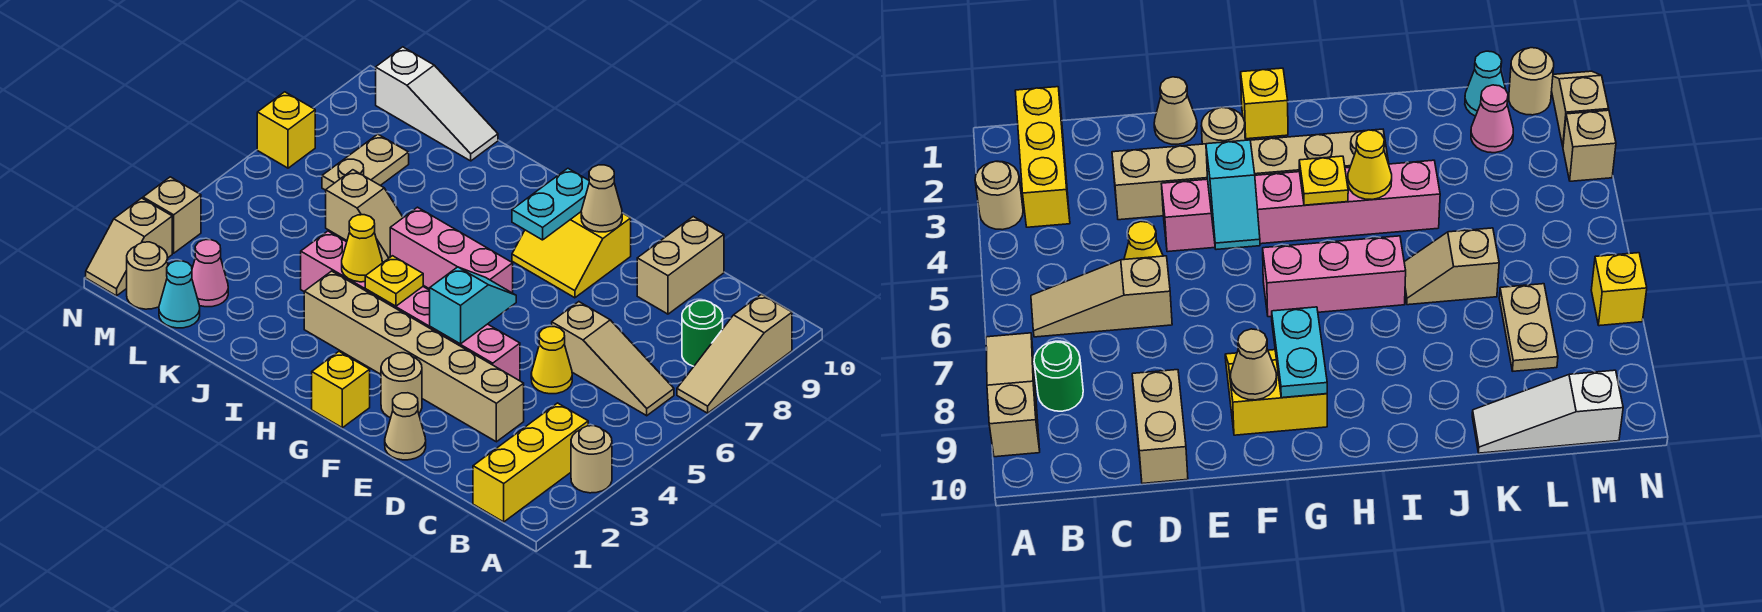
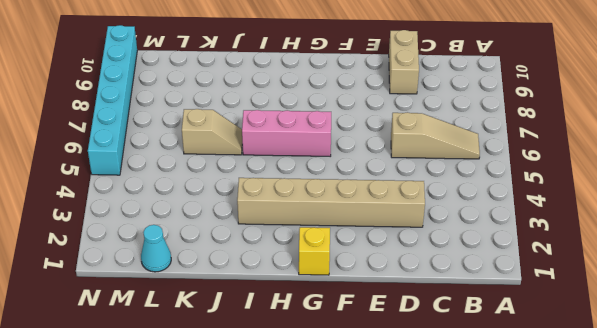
cyan brick N5:N10 level 1 -> yellow brick N7 level 1
none -> tan round brick A3 level 1
none -> tan slope A7:A9 level 1 top 9
none -> yellow brick B1:B3 level 1

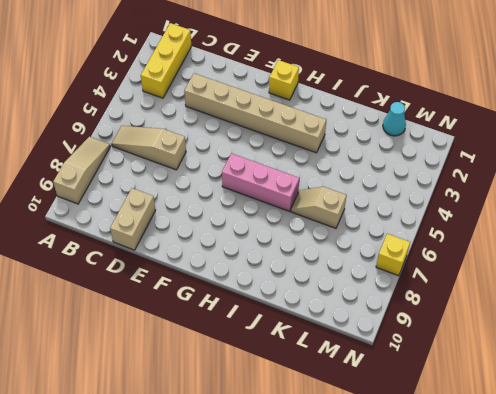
none -> tan round brick A3 level 1
none -> green round brick B8 level 1
none -> yellow cone D5 level 1

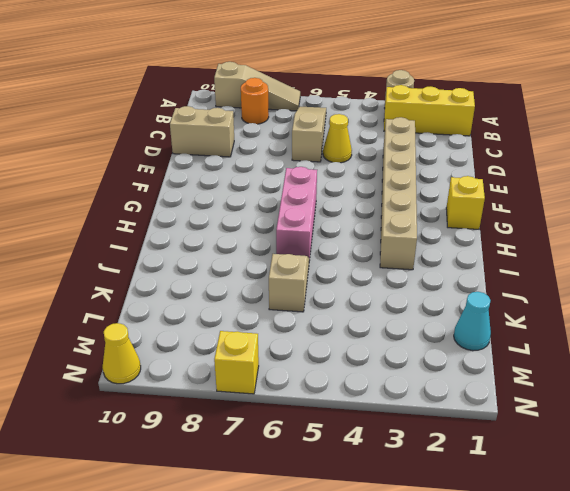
orange round brick B8 level 1 -> green round brick B8 level 1
yellow cone N10 level 1 -> yellow cone I4 level 2
none -> tan cone E1 level 1
none -> pink brick E4:J4 level 1
none -> tan round brick F2 level 1

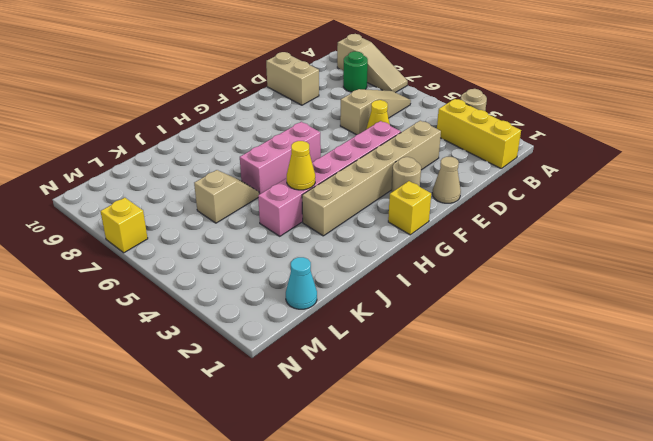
none -> yellow slope F8:G9 level 1 top 9
none -> white slope K10:M10 level 1 top M
none -> pink cone L2 level 1

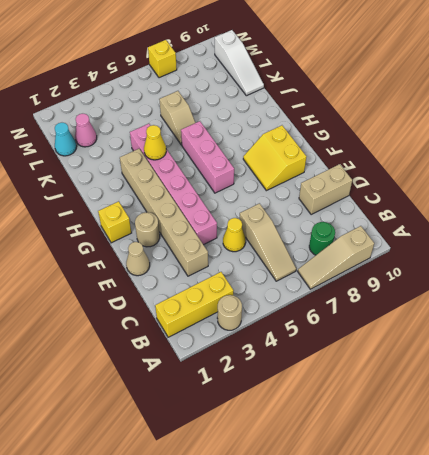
none -> tan plate L7:L8 level 1
none -> tan round brick M1 level 1
none -> tan slope N1:N2 level 1 top 2

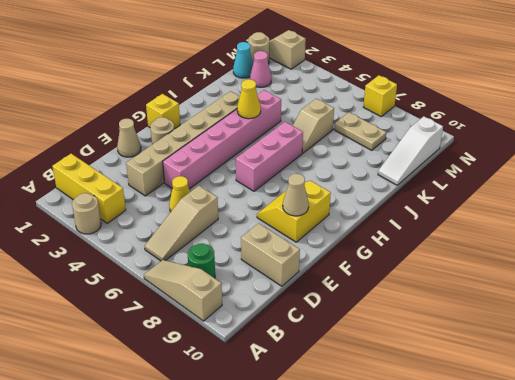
none -> tan brick N3 level 1
none -> cyan slope F4:F5 level 2 top 4
none -> cyan plate G8:G9 level 2

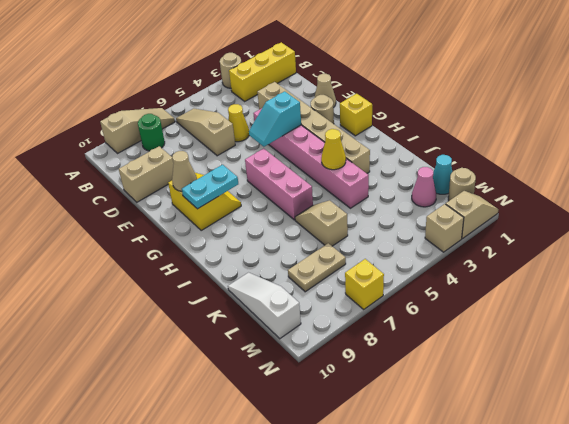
none -> yellow plate H4 level 2

